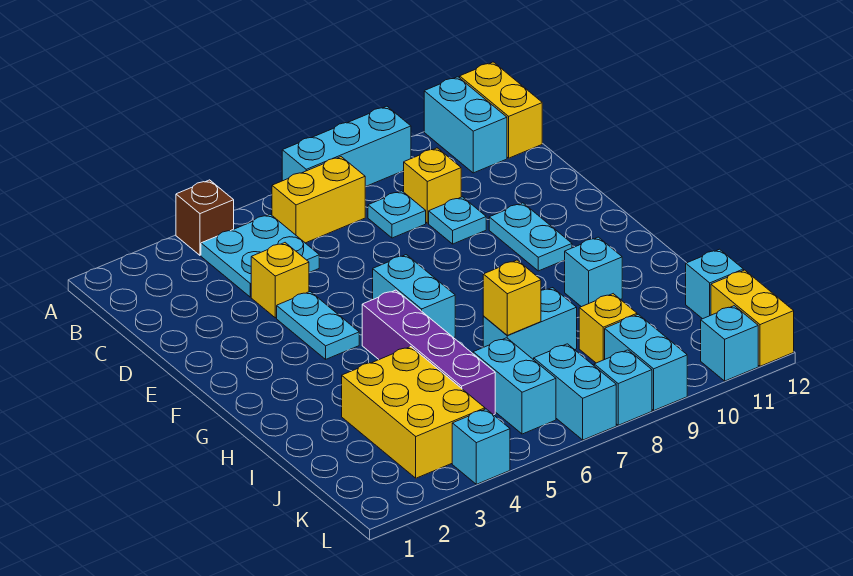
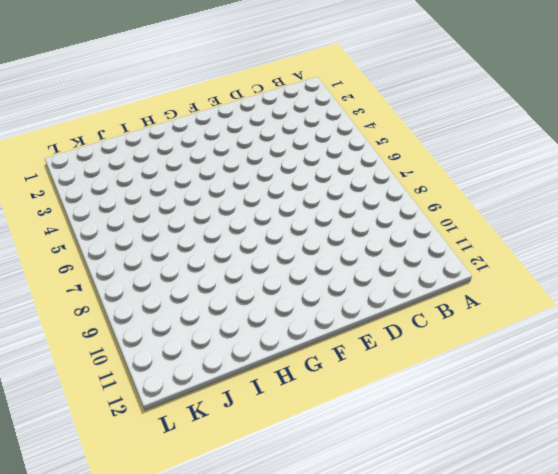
none -> brown brick A4 level 1
none -> cyan brick A7:A9 level 1
none -> cyan brick A11:B11 level 1

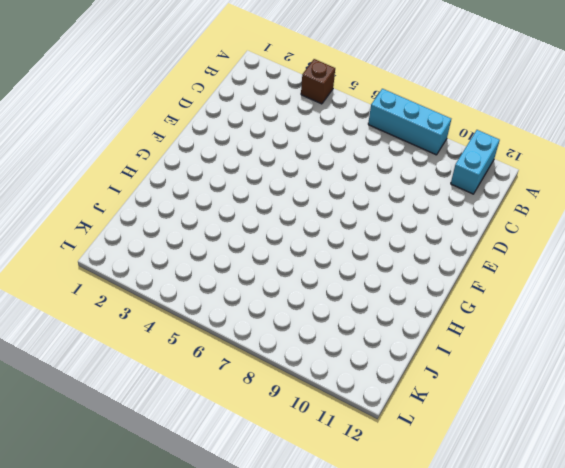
none -> yellow brick A12:B12 level 1
none -> cyan plate B4:C5 level 1
none -> yellow brick B6:B7 level 1

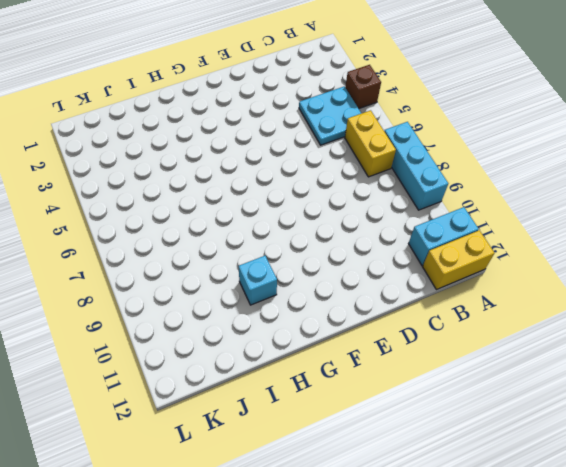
none -> cyan plate C8 level 1
none -> yellow brick C9 level 1
none -> yellow brick D4 level 1

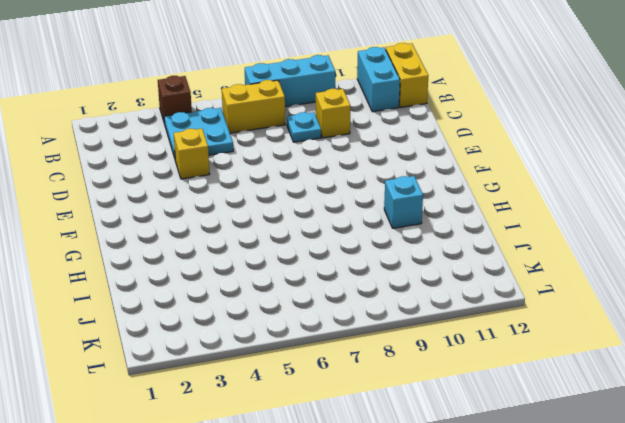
none -> cyan plate D9 level 1
none -> cyan plate E4:F4 level 1
none -> cyan plate E10:F10 level 1

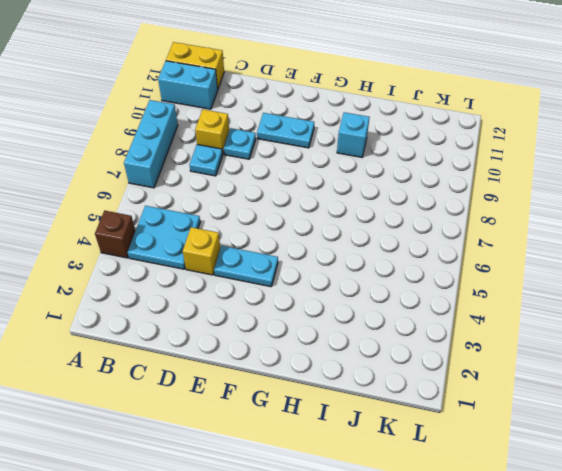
none -> yellow brick B6:B7 level 1
none -> cyan brick F6:G6 level 1
none -> purple brick G5:J5 level 1

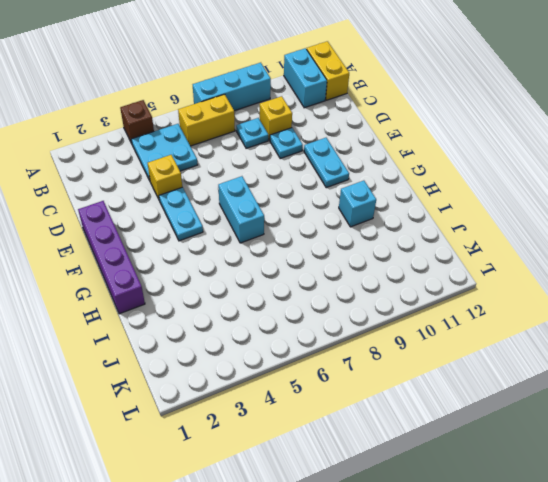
purple brick E1:H1 level 1 -> purple brick G5:J5 level 1
none -> yellow brick I3:K4 level 1
none -> cyan brick I7:I8 level 1
none -> cyan brick J6:K6 level 1

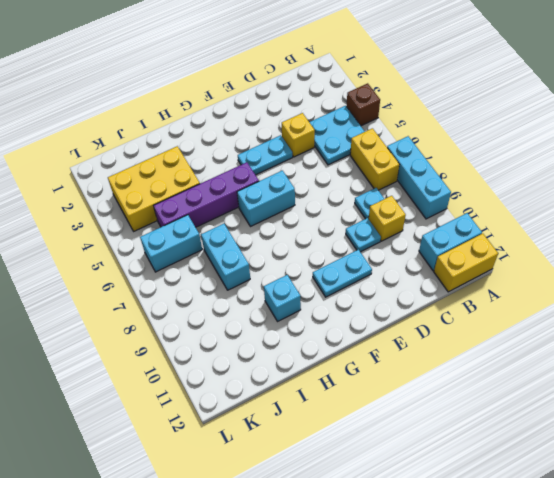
none -> yellow brick J9 level 1
none -> cyan brick J12 level 1
none -> cyan brick K7:L7 level 1

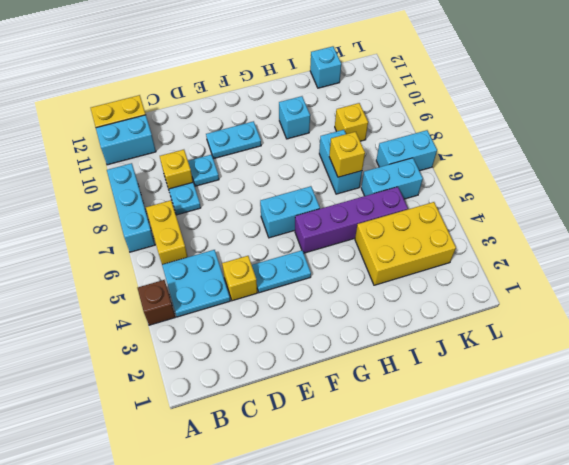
none -> cyan brick K9:L9 level 1
none -> yellow brick K12:L12 level 1
none -> cyan brick L4 level 1

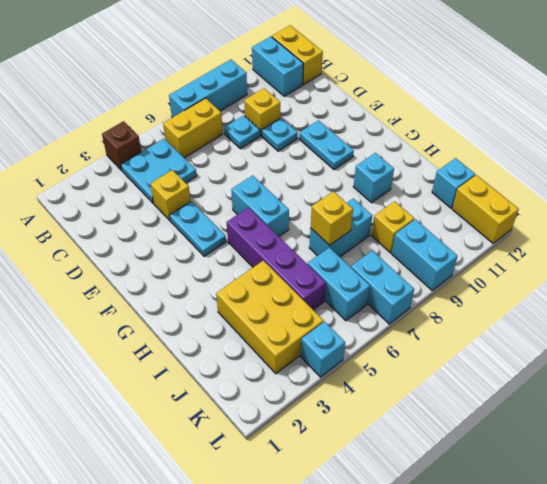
none -> cyan brick L8 level 1
none -> cyan brick L11 level 1

